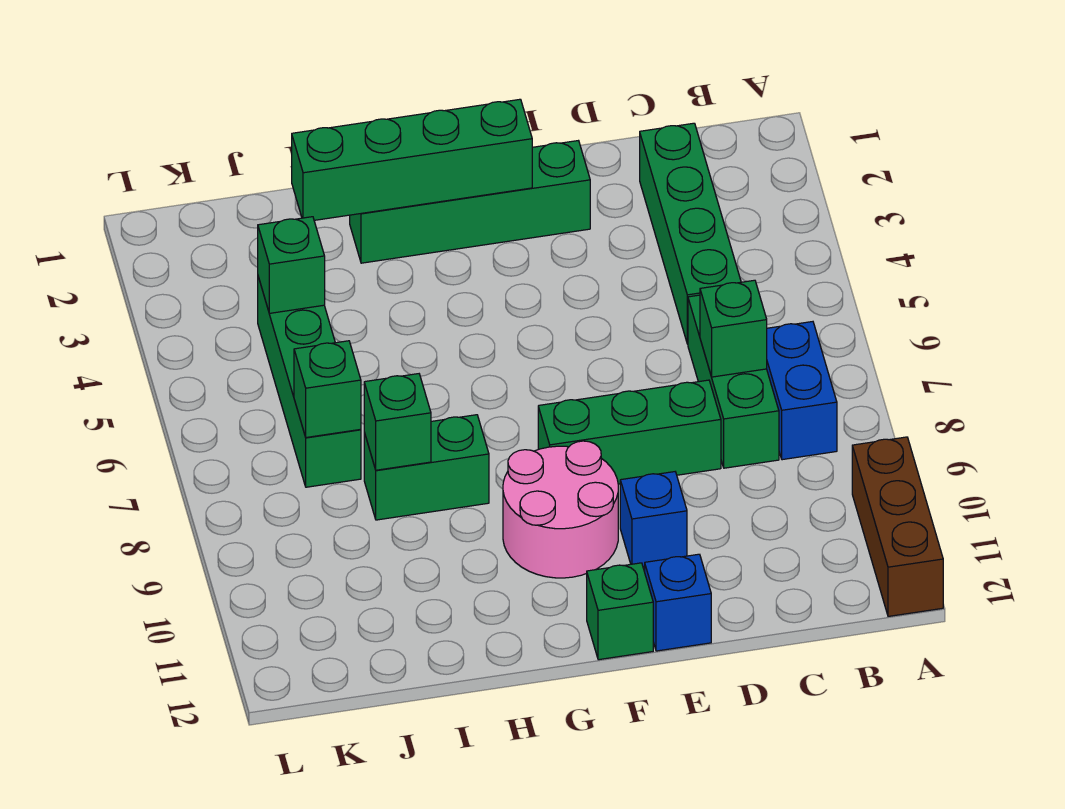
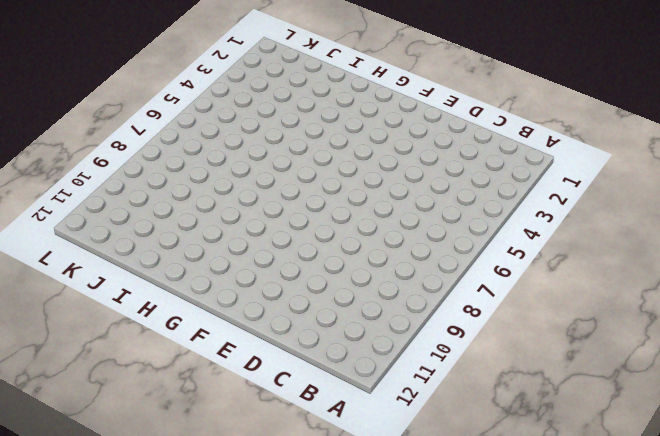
none -> brown brick A10:A12 level 1
none -> blue brick B7:B8 level 1
none -> green brick C2:C5 level 1

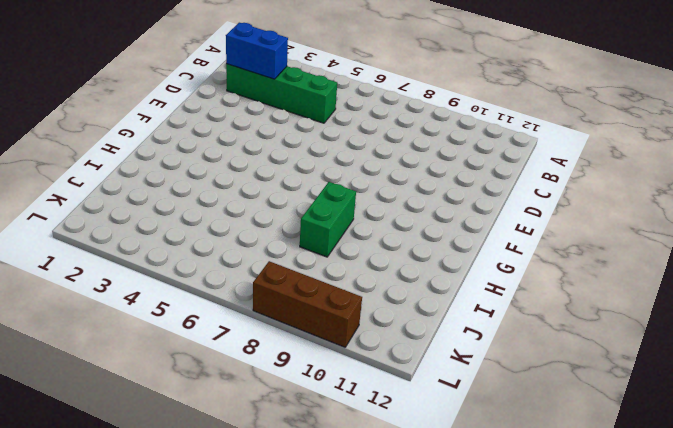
blue brick C2:C3 level 2 -> blue brick B7:B8 level 1
brown brick L8:L10 level 1 -> brown brick A10:A12 level 1
none -> green brick C6:C8 level 1
none -> green brick D8:F8 level 1
none -> green brick E2:H2 level 1

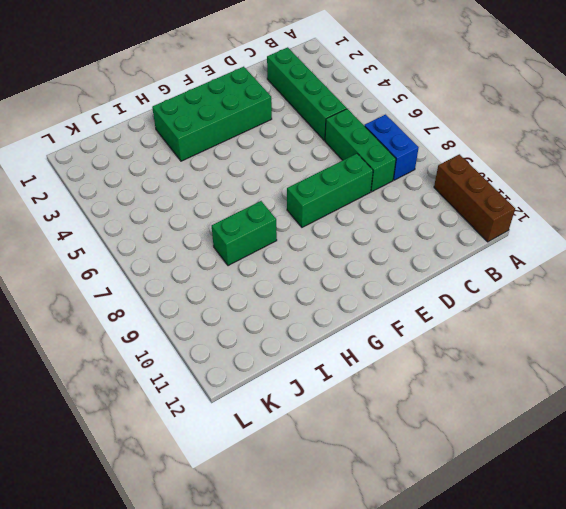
green brick E2:H3 level 1 -> green brick E2:H2 level 1
none -> blue brick E10 level 1
none -> blue brick E12 level 1
none -> pink round brick F9:G10 level 1

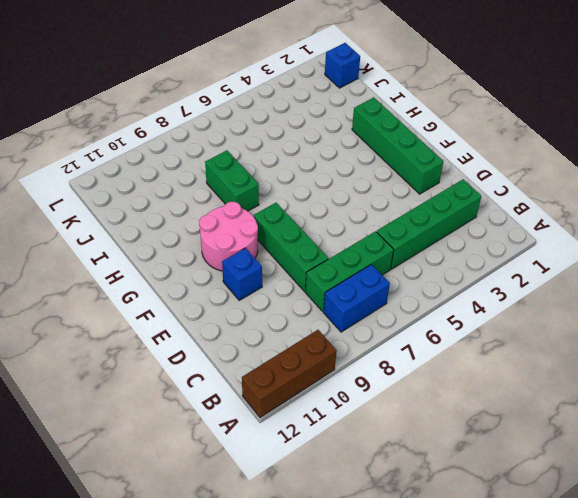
blue brick K1 level 1 -> blue brick E12 level 1
none -> green brick F12 level 1
none -> green brick J4:J7 level 1
none -> green brick C7 level 2

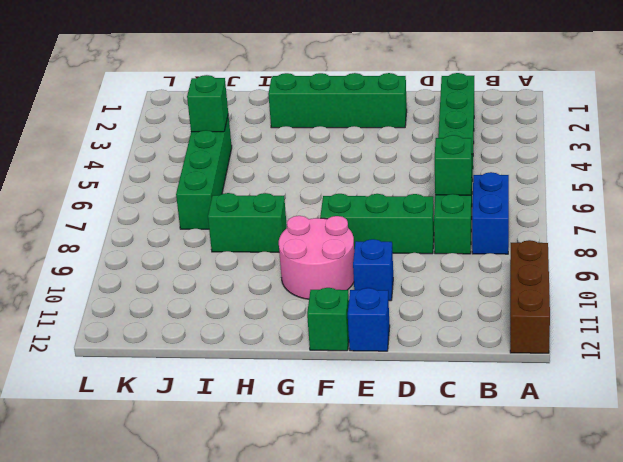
none -> green brick F2:I2 level 2
none -> green brick I8 level 2
none -> green brick J7 level 2

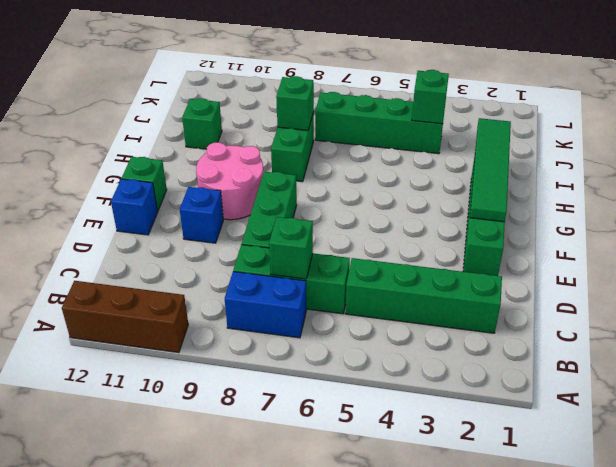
green tile F2:I2 level 2 -> green brick F2:I2 level 2
green brick I11 level 1 -> green brick J7 level 2

